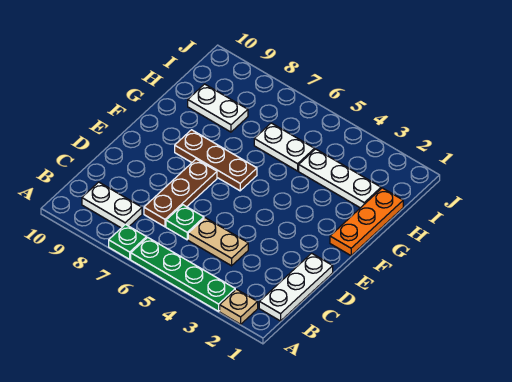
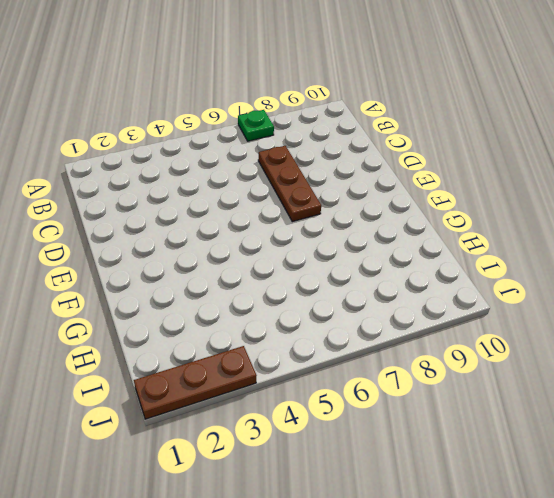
brown plate J1:J3 level 1 -> brown plate F6:F8 level 1
none -> tan plate A2 level 1
none -> green plate A3:A6 level 1
none -> white plate B1:D1 level 1

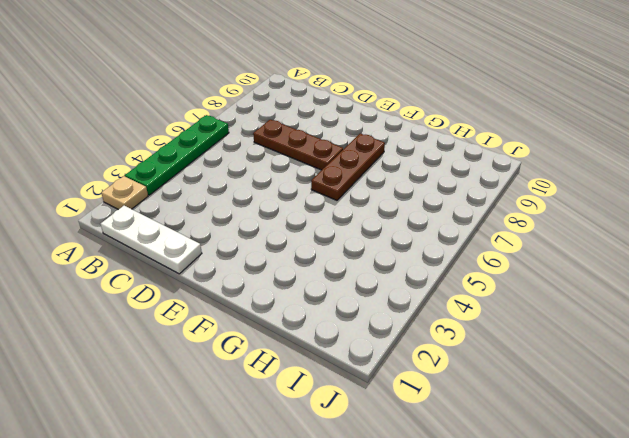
none -> green plate A7 level 1
none -> white plate B8:B9 level 1
none -> tan plate C4:C5 level 1

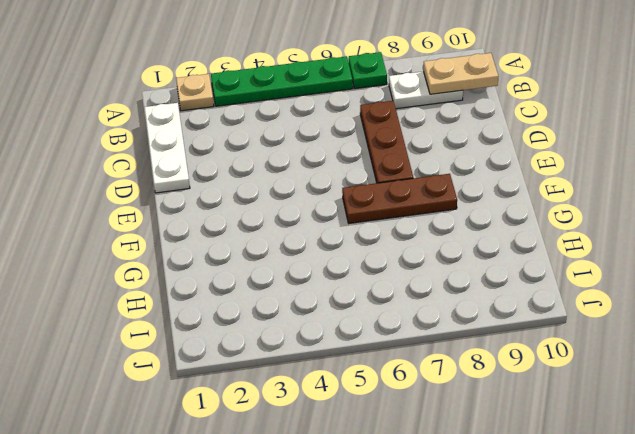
tan plate B9:B10 level 2 -> tan plate C4:C5 level 1
none -> green plate C6 level 1
none -> orange plate F1:H1 level 1
none -> white plate H2:H4 level 1

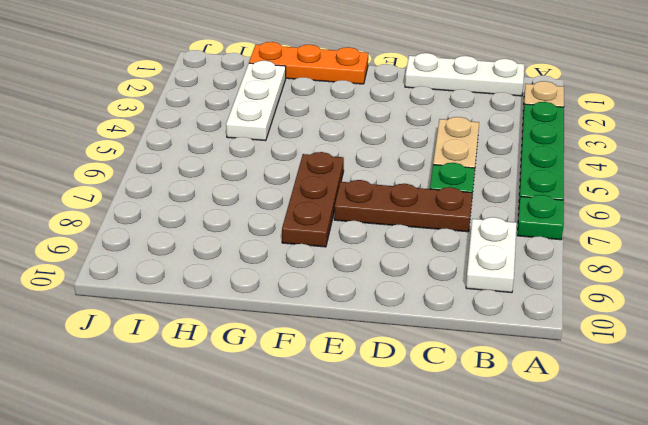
none -> white plate H5:H6 level 1
none -> white plate H8:H9 level 1

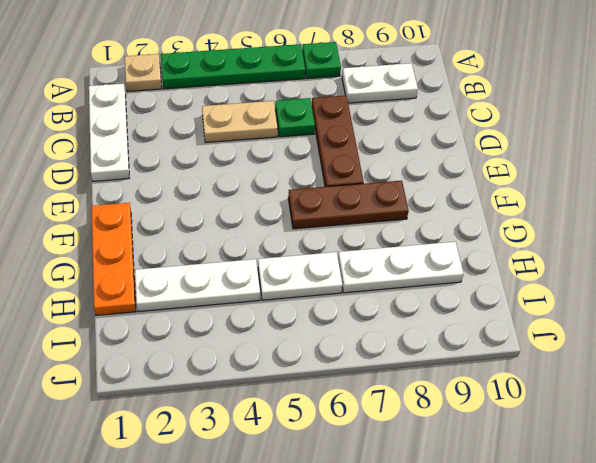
white plate H7:H9 level 1 -> white plate H8:H9 level 1

